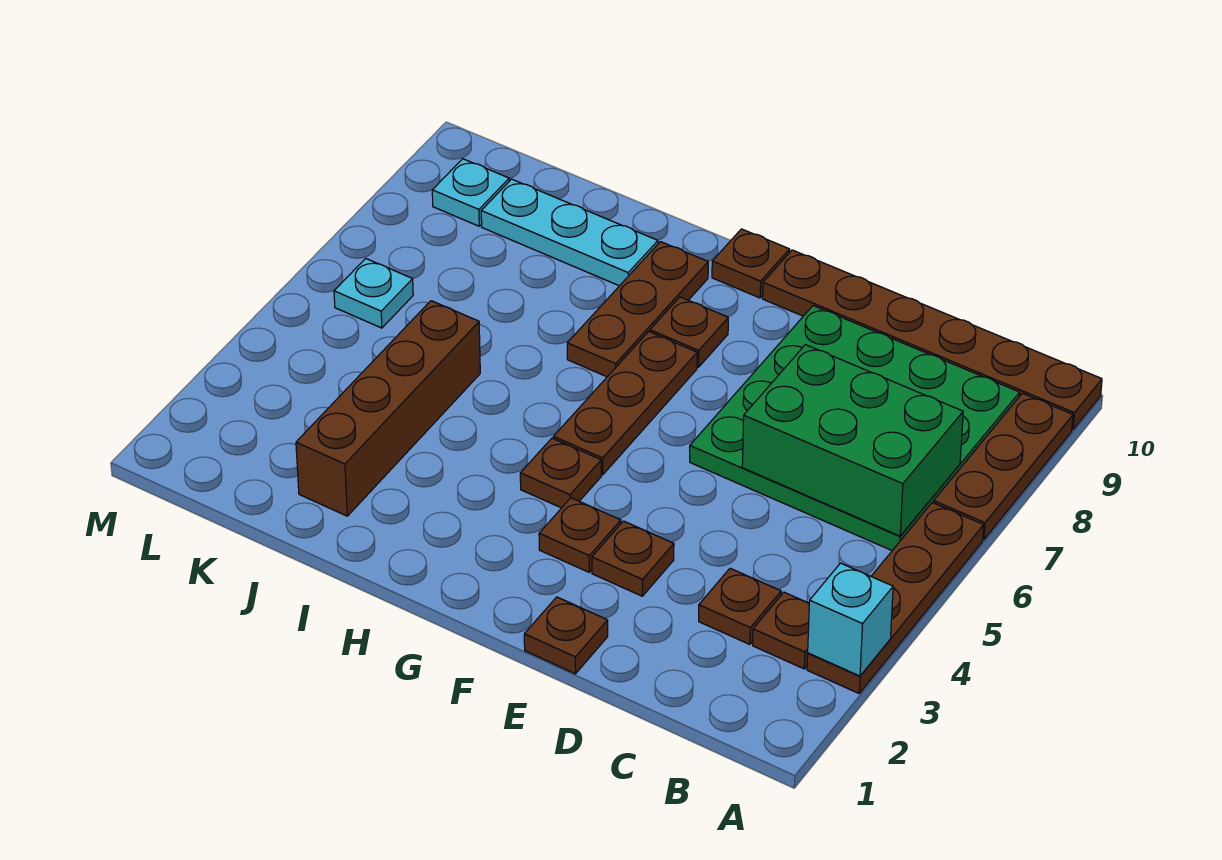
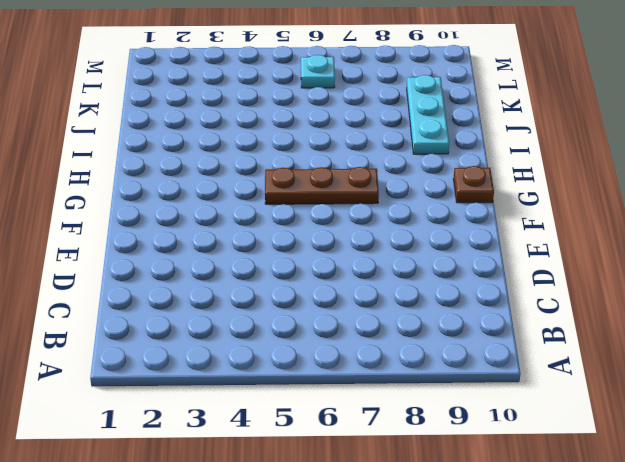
none -> brown plate A3:A6 level 1
none -> brown plate A7:A9 level 1
none -> brown plate A10:F10 level 1

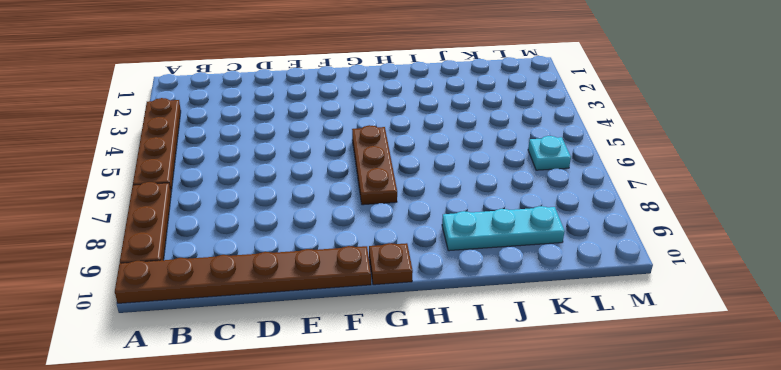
none -> brown plate B3 level 1
none -> green plate B6:E9 level 1
none -> brown plate C3 level 1

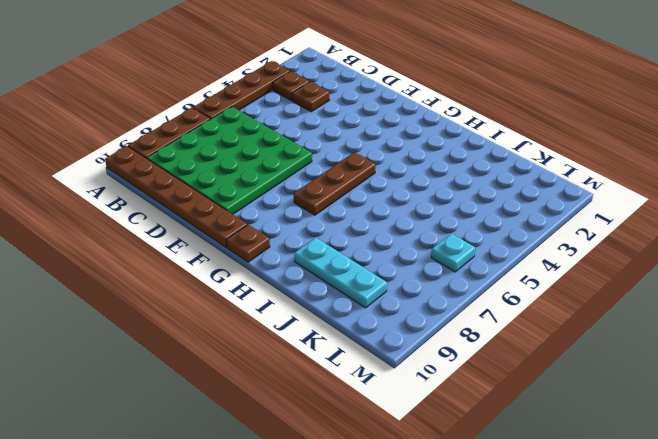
none -> brown plate E1 level 1
none -> brown plate E3 level 1
none -> brown plate F3 level 1

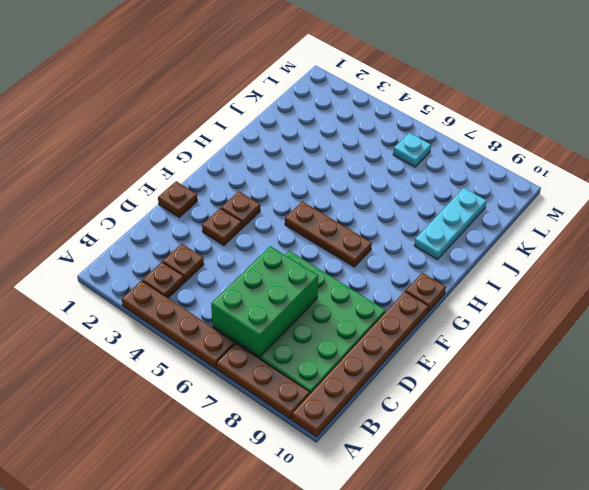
none -> brown plate G4 level 1
none -> brown plate G8 level 1
none -> brown plate H7:H9 level 1

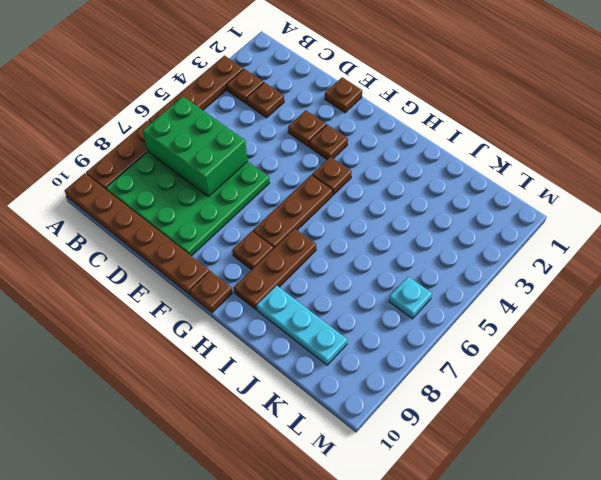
none -> brown brick J2:J5 level 1
none -> cyan plate L9 level 1
none -> cyan brick A3 level 2

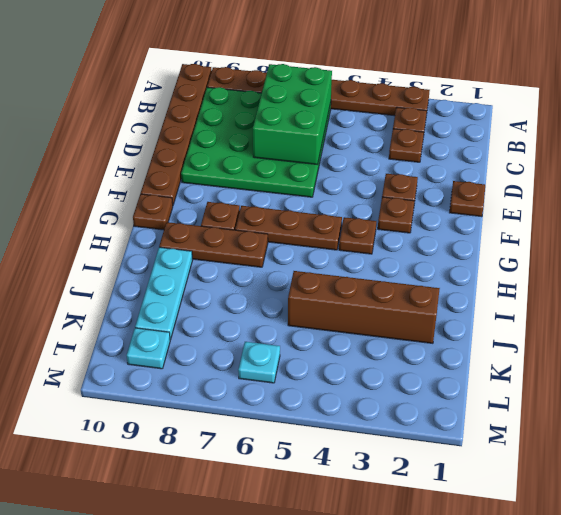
none -> cyan brick A3 level 2

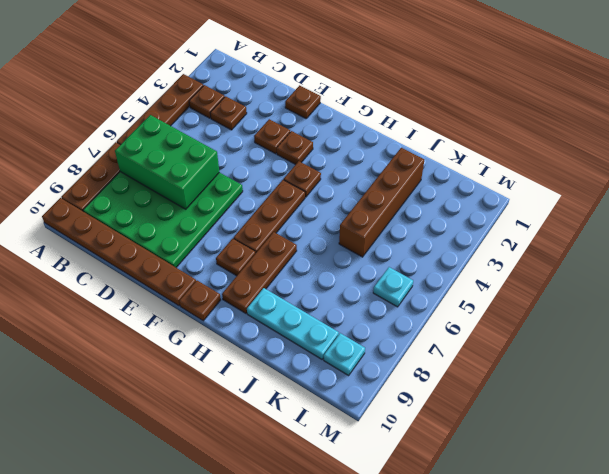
none -> cyan brick A3 level 2

